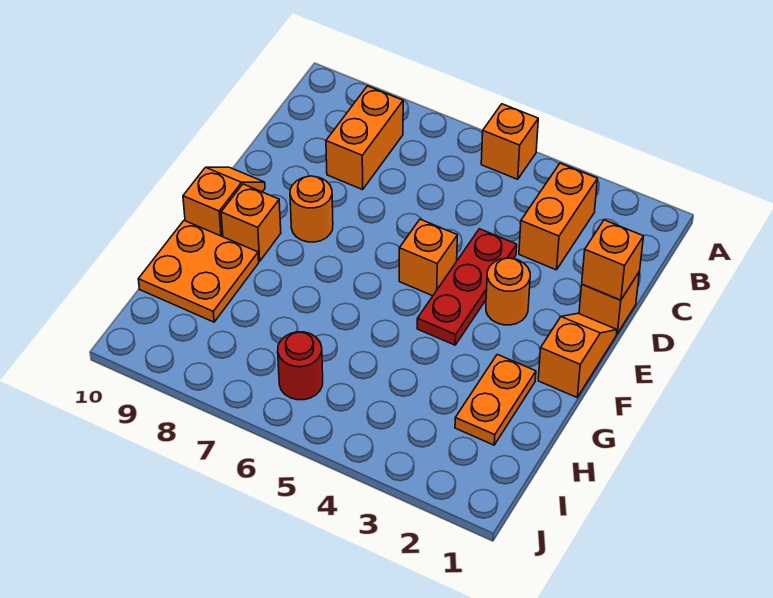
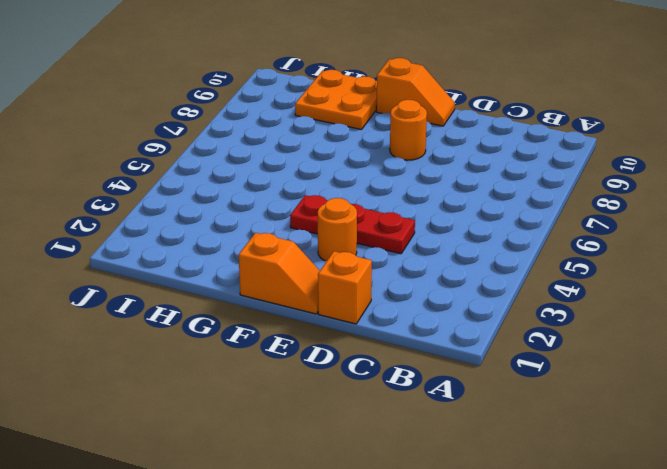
none -> orange brick A5 level 1
none -> orange brick B3:C3 level 1
none -> orange brick B8:C8 level 1

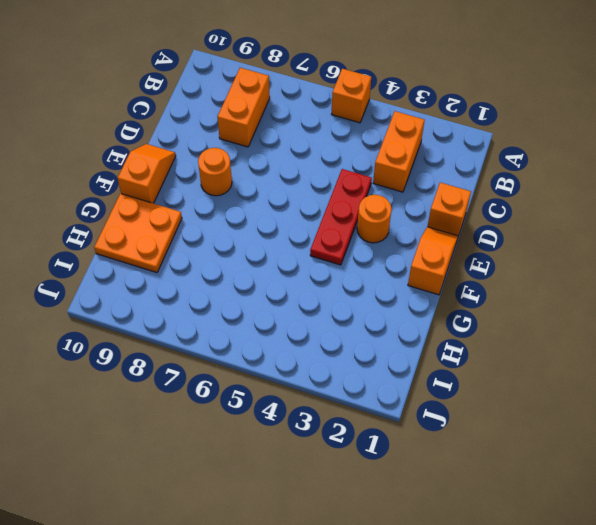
none -> orange brick E5 level 1
none -> orange brick F9 level 1
none -> orange plate G2:H2 level 1

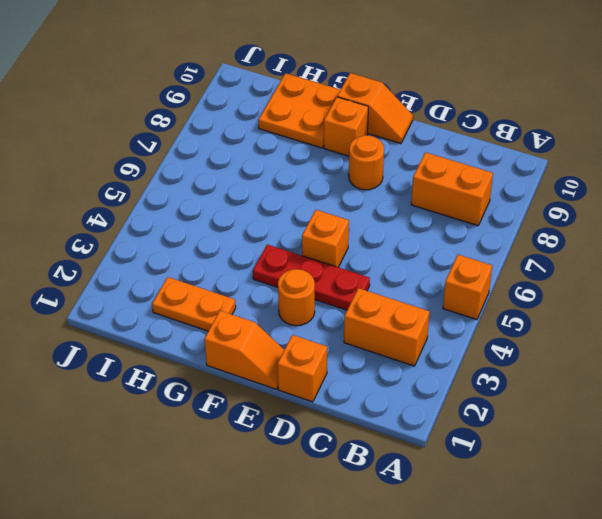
none -> red round brick I6 level 1
none -> orange brick D1 level 2

